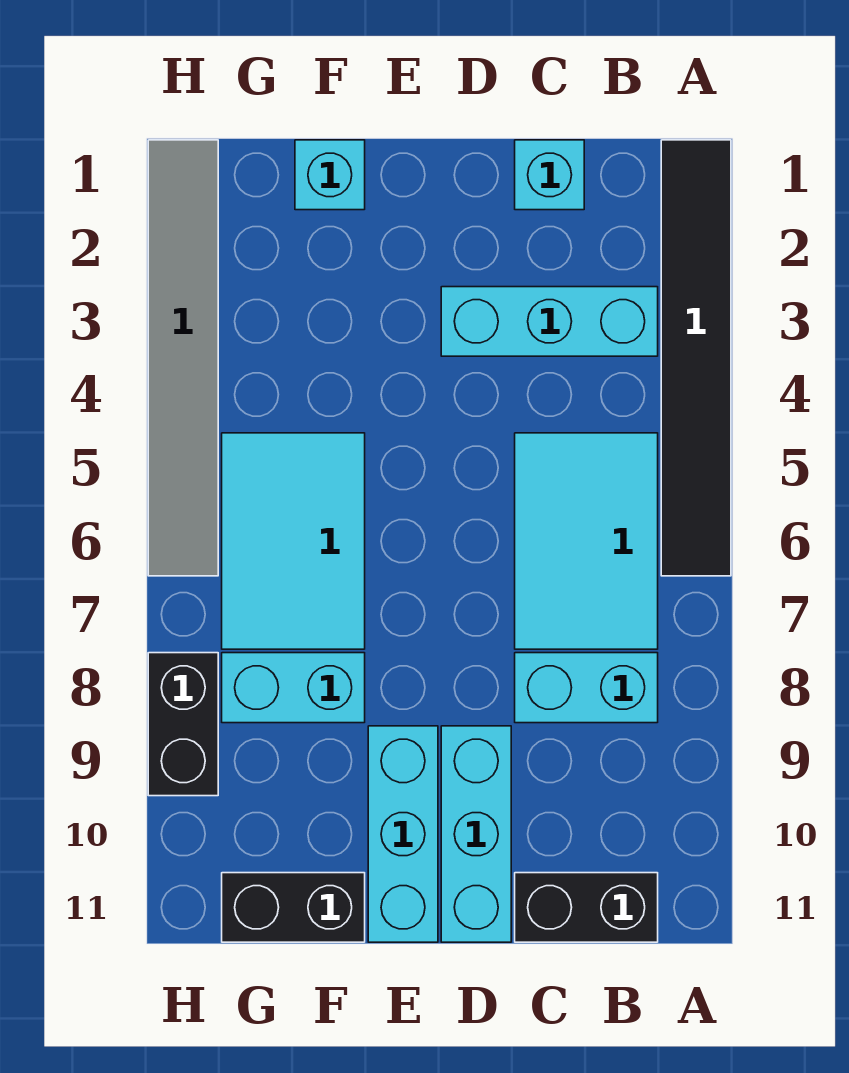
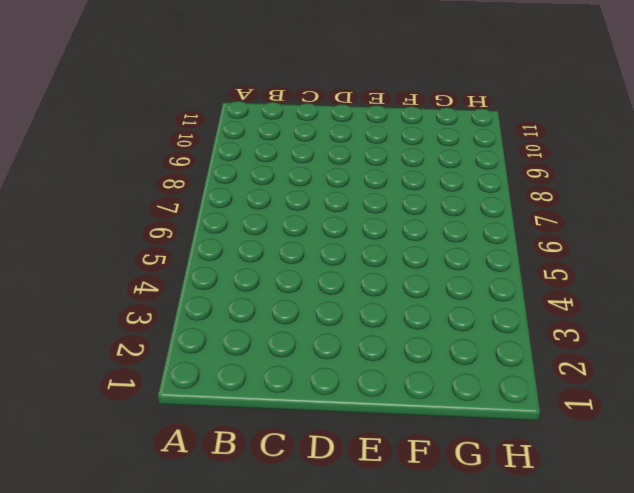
none -> black tile A1:A6 level 1
none -> cyan brick B3:D3 level 1
none -> cyan tile B5:C7 level 1

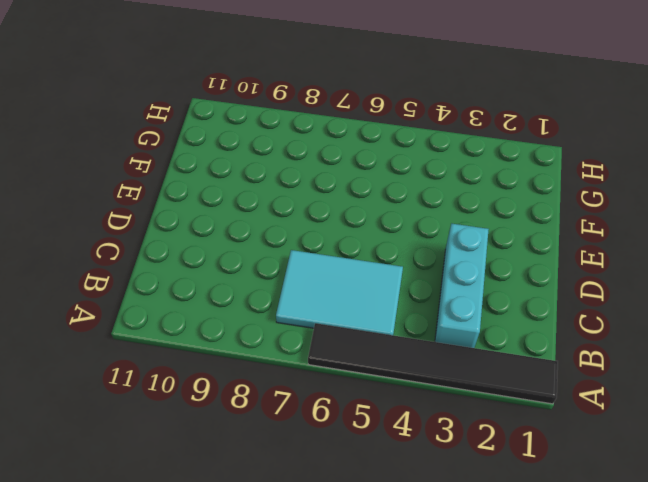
none -> cyan brick B8:C8 level 1
none -> black brick B11:C11 level 1
none -> cyan brick C1 level 1

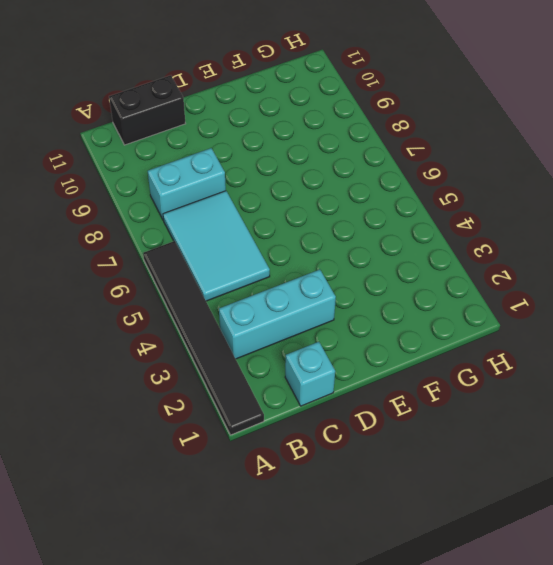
none -> cyan brick D9:D11 level 1
none -> cyan brick E9:E11 level 1
none -> cyan brick F1 level 1

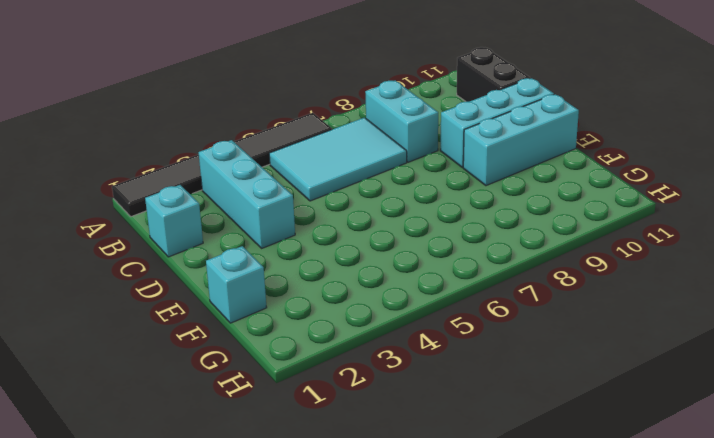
none -> cyan tile F5:G7 level 1
none -> cyan brick F8:G8 level 1
none -> black brick F11:G11 level 1

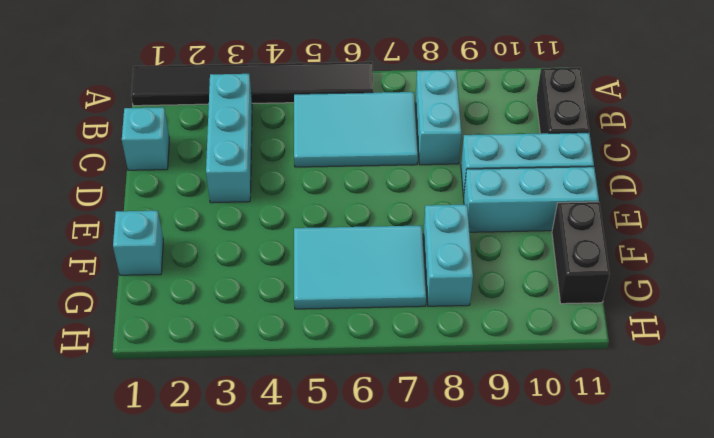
none -> grey tile H1:H6 level 1
none -> black brick H8:H9 level 1

